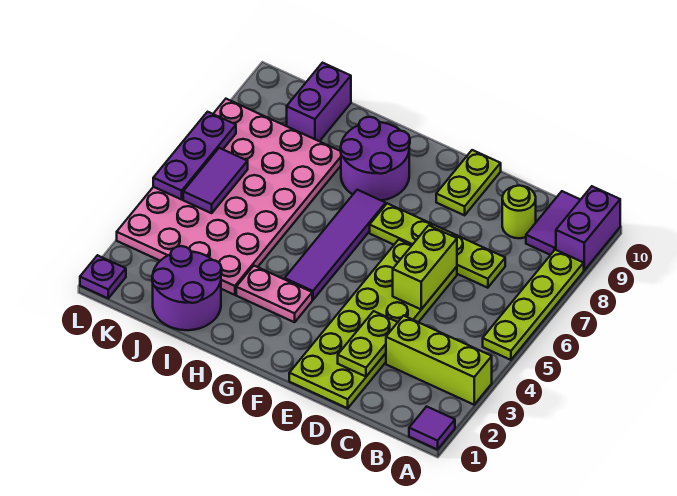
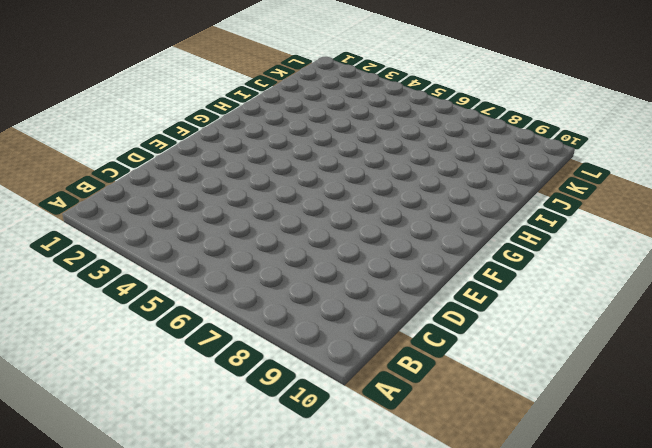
none -> purple tile A1 level 1
none -> lime brick A3:C3 level 1
none -> lime plate A5:A8 level 1

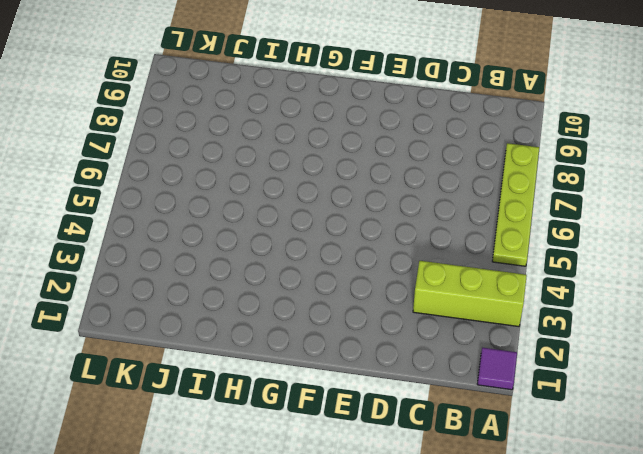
none -> purple brick A9:A10 level 1
none -> purple tile B9:B10 level 1
none -> lime plate C7:F7 level 1

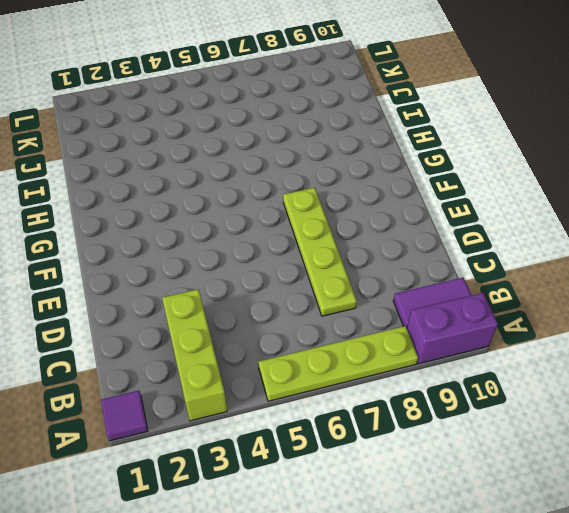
none -> lime round brick C9 level 1
none -> lime plate D1:E6 level 1
none -> lime plate E9:E10 level 1

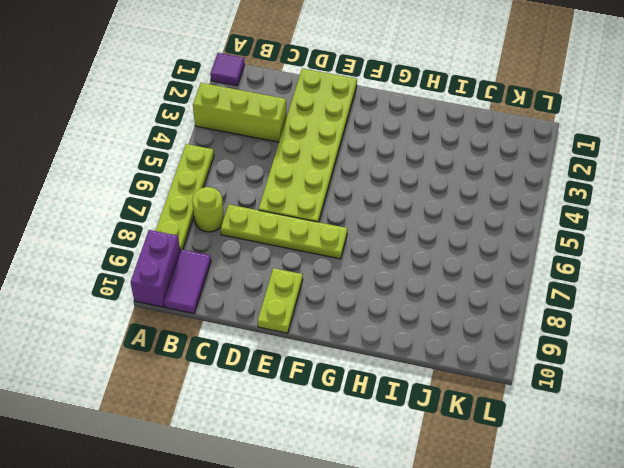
lime round brick B7 level 1 -> lime round brick C9 level 1
none -> pink plate G3:H3 level 1
none -> purple tile G4:G7 level 1
none -> purple round brick G8:H9 level 1

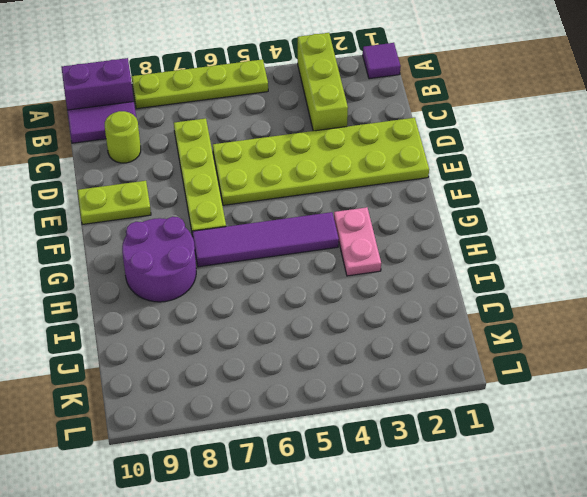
none -> purple round brick I1:J2 level 1
none -> pink plate I3:L8 level 1
none -> purple brick J9:J10 level 1

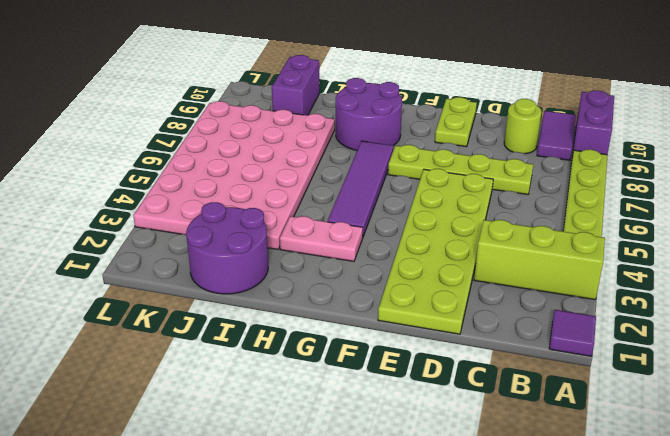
none -> purple plate L1 level 1
none -> lime plate D2:D3 level 2
none -> lime brick D5:D6 level 2

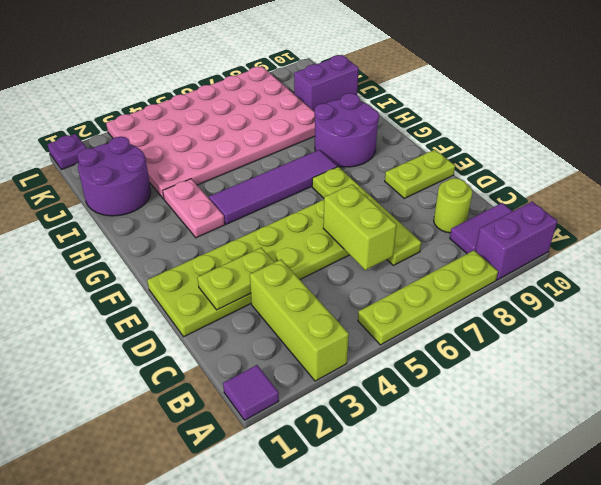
lime brick C6:D6 level 2 -> lime brick D5:D6 level 2
none -> purple tile K5:K6 level 2
none -> purple plate L5:L7 level 2

